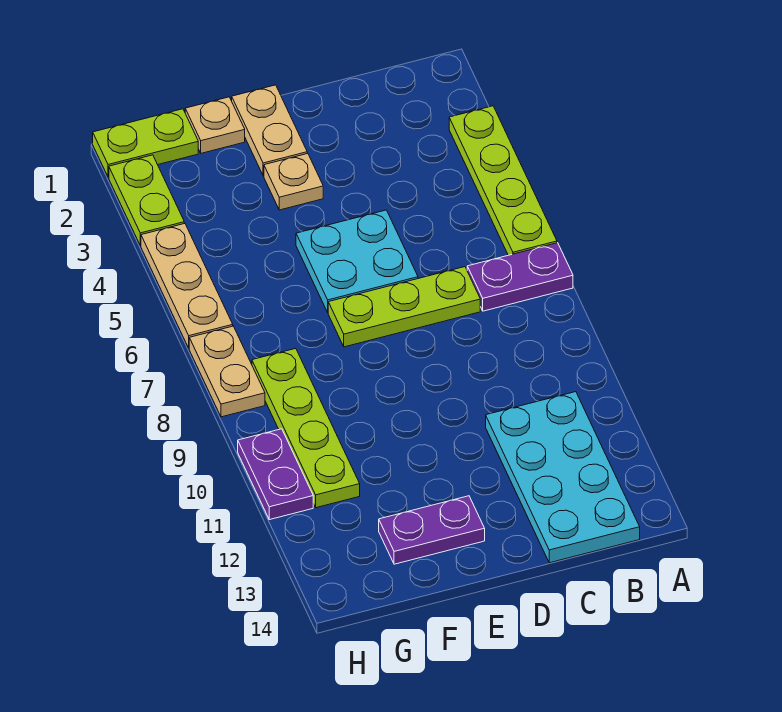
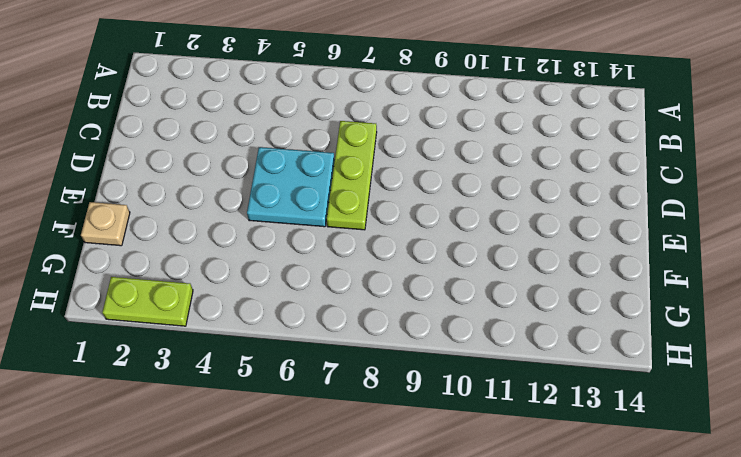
none -> lime plate A3:A6 level 1
none -> purple plate A7:B7 level 1
none -> cyan plate B11:C14 level 1

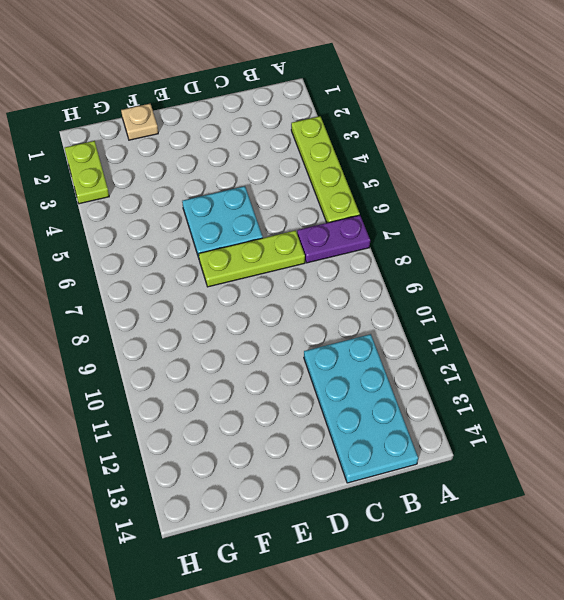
none -> tan plate E1:E2 level 1
none -> tan plate E3 level 1
none -> purple plate E13:F13 level 1

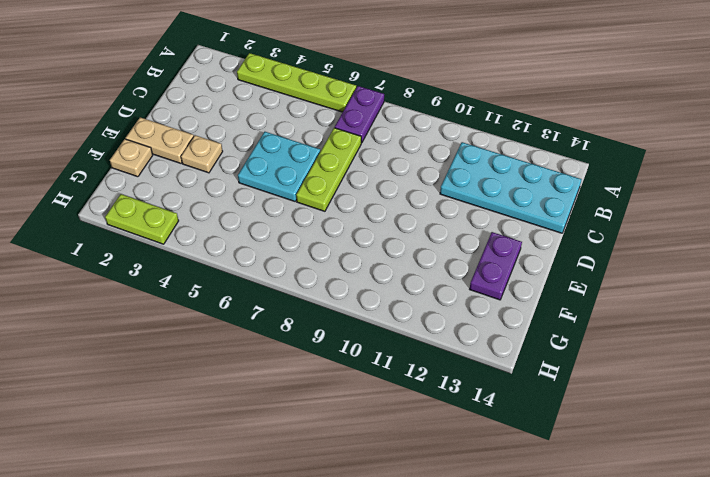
none -> lime plate G1:H1 level 1
none -> lime plate G8:G11 level 1
none -> tan plate H4:H6 level 1

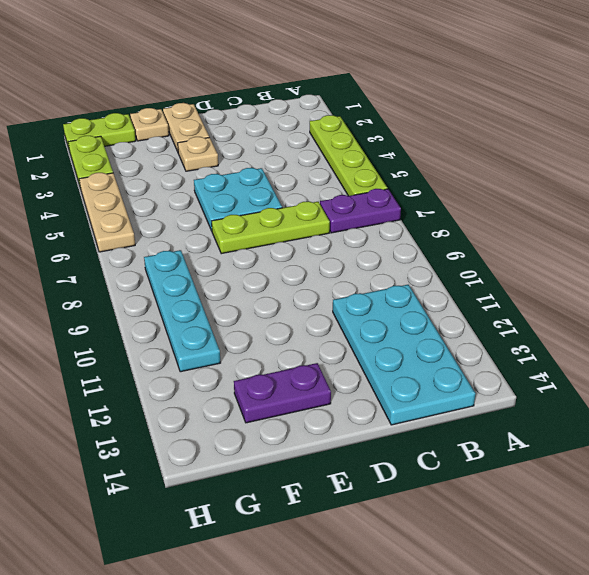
cyan plate G8:G11 level 1 -> lime plate G8:G11 level 1
none -> tan plate H7:H8 level 1
none -> purple plate H10:H11 level 1

